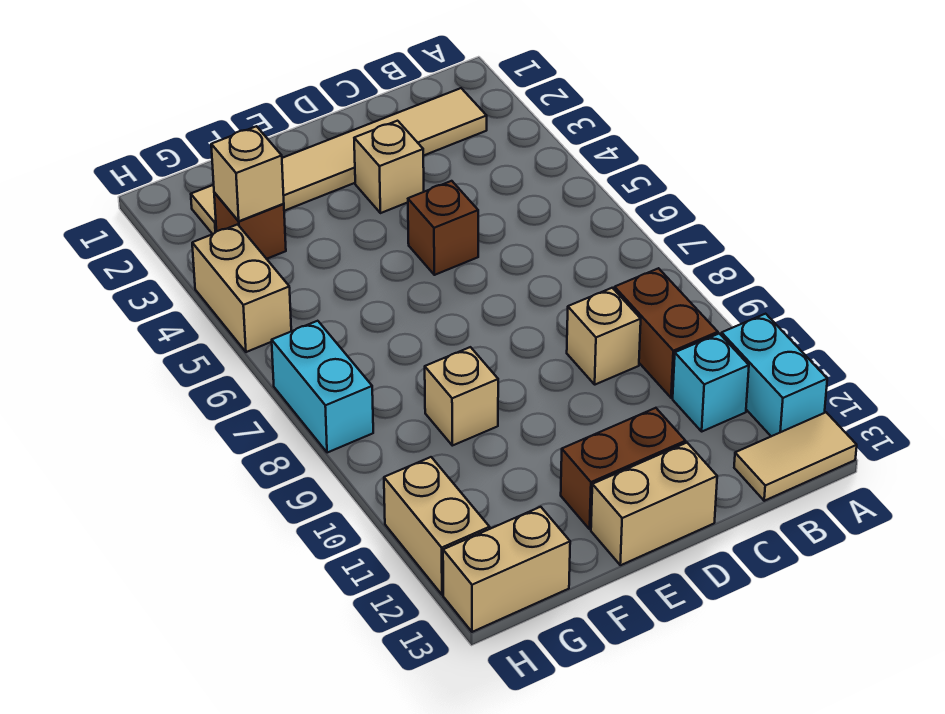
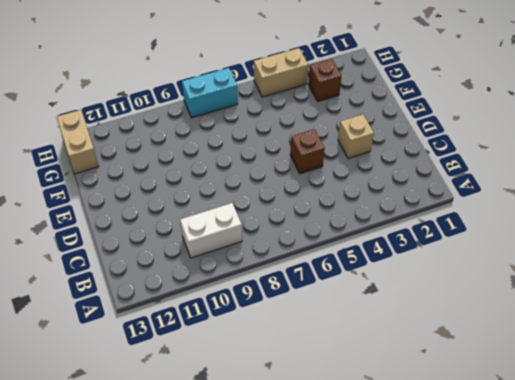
white brick B9:B10 level 1 -> brown brick B9:B10 level 1
none -> cyan brick A11:A12 level 1
none -> tan tile A13:B13 level 1
none -> tan tile B2:G2 level 1

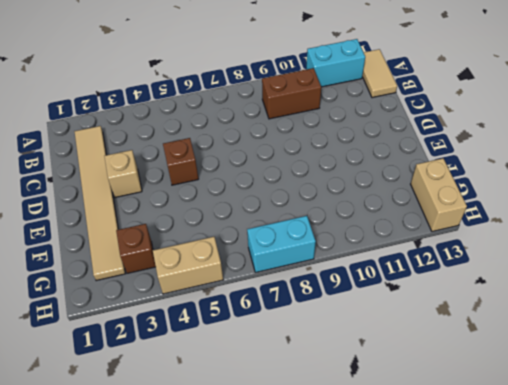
none -> cyan brick B11 level 1
none -> tan brick C9 level 1
none -> brown brick D12:E12 level 1

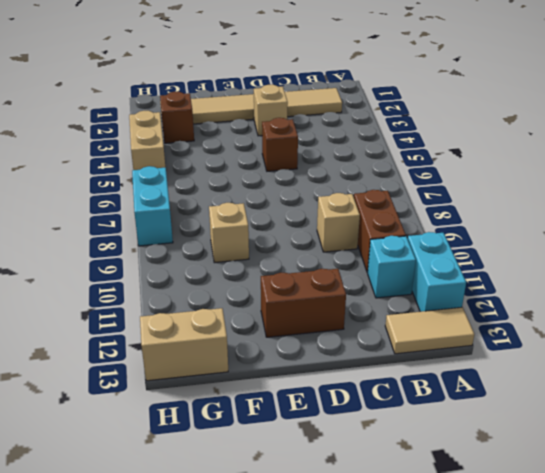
none -> tan brick D13:E13 level 1
none -> tan brick H11:H12 level 1
none -> tan brick G3 level 2

